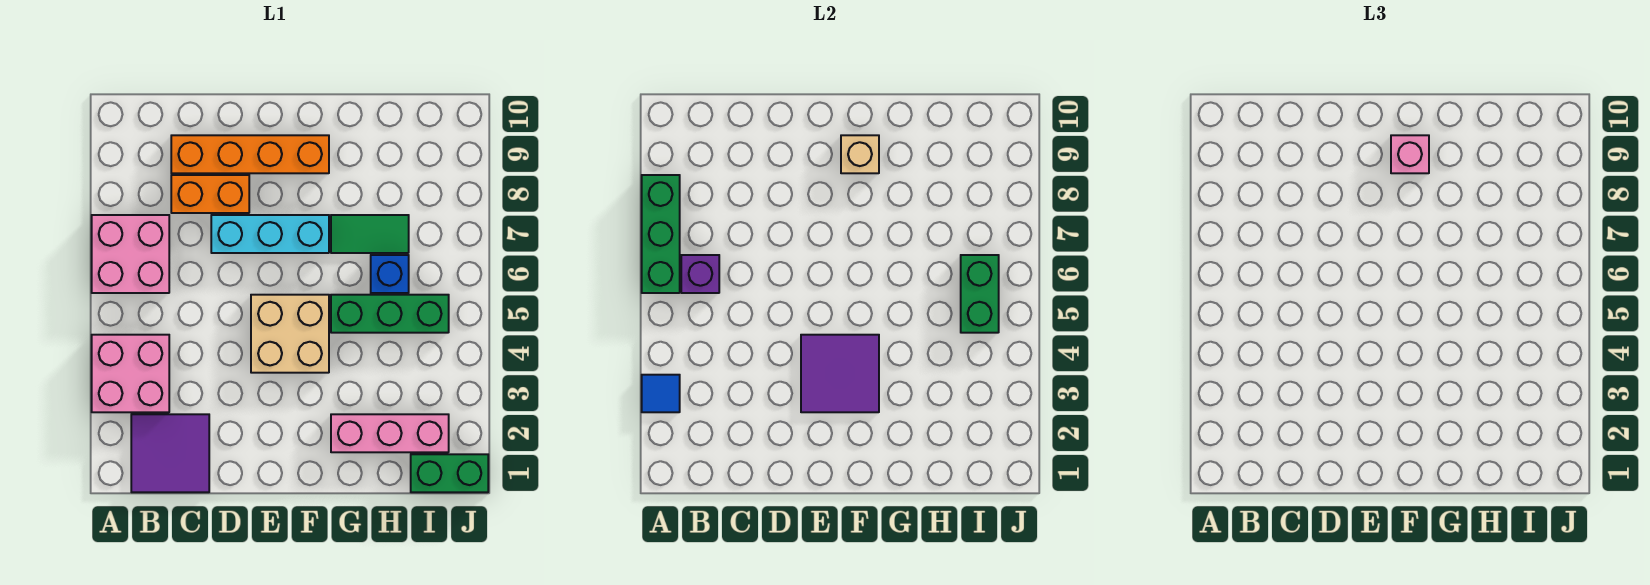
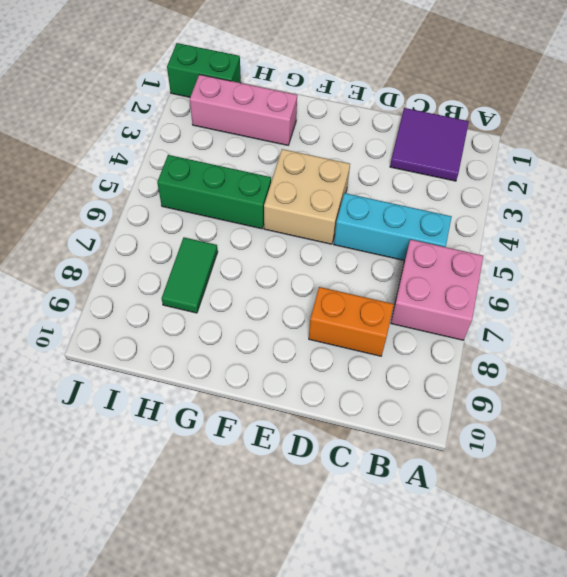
cyan brick B5:D5 level 1 -> cyan brick D7:F7 level 1
green tile H7:H8 level 1 -> green tile G7:H7 level 1
none -> pink brick A3:B4 level 1
none -> orange brick C9:F9 level 1
none -> blue brick H6 level 1

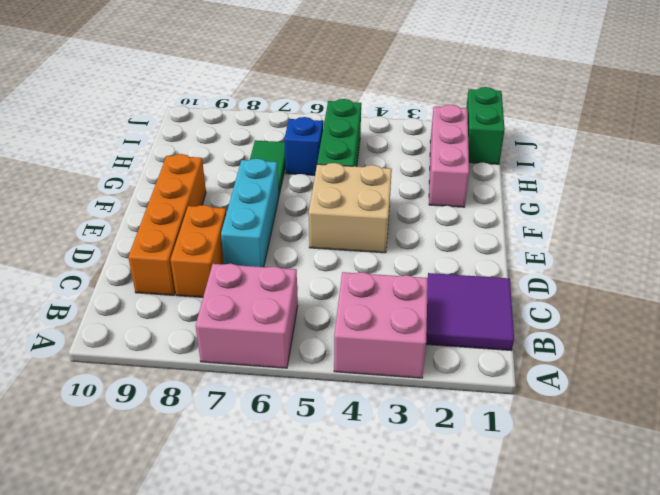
none -> blue tile A3 level 2
none -> green brick A6:A8 level 2
none -> purple brick B6 level 2

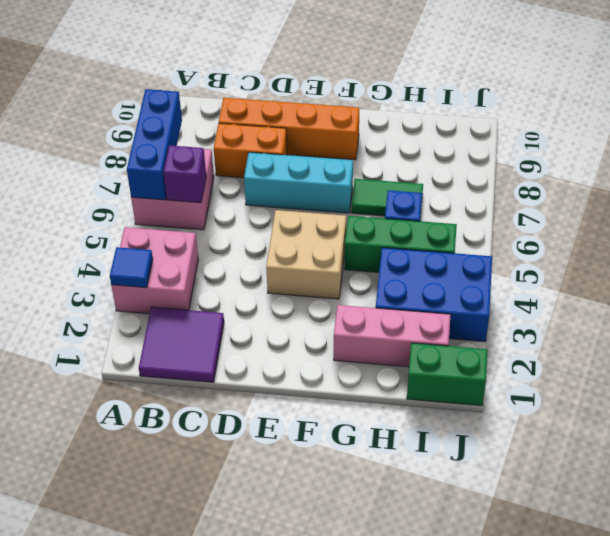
blue brick A6:A8 level 2 -> green brick A6:A8 level 2
blue brick H3:J4 level 1 -> none
none -> purple tile E3:F4 level 2
none -> tan brick F9 level 2
none -> green brick I5:I6 level 2

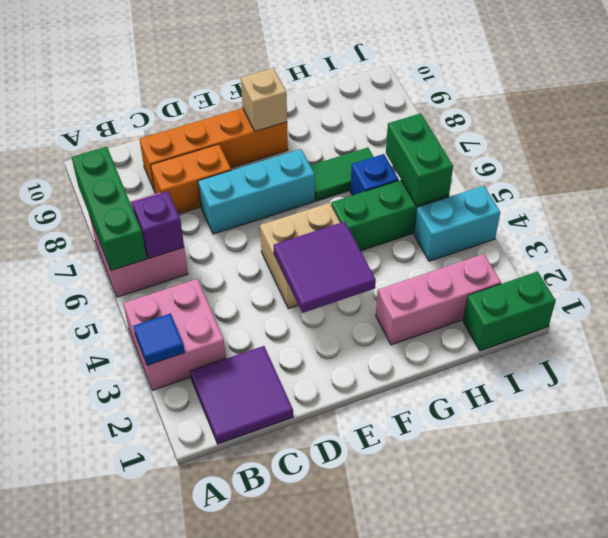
cyan brick I4:J4 level 1 -> none
none -> pink brick F9 level 3

